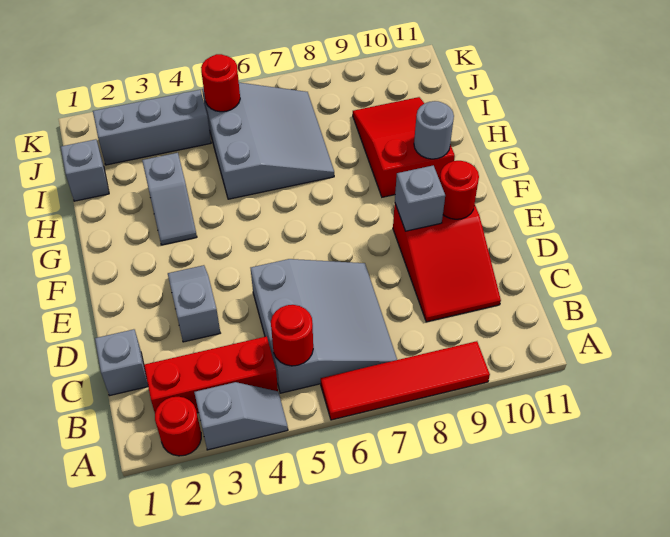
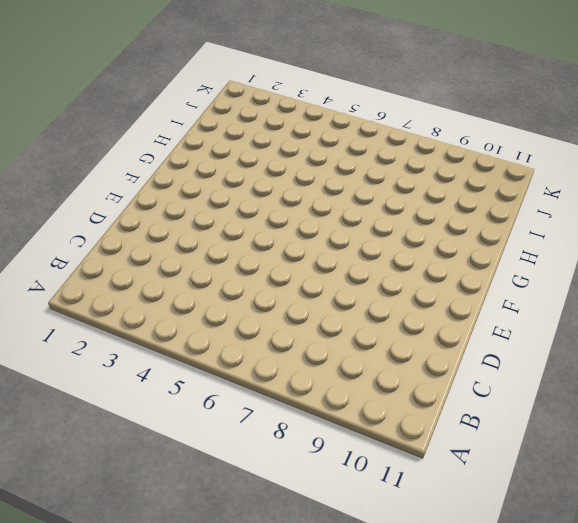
none -> red round brick A2 level 1
none -> grey slope A3:A4 level 1 top 3
none -> red tile A6:A9 level 1

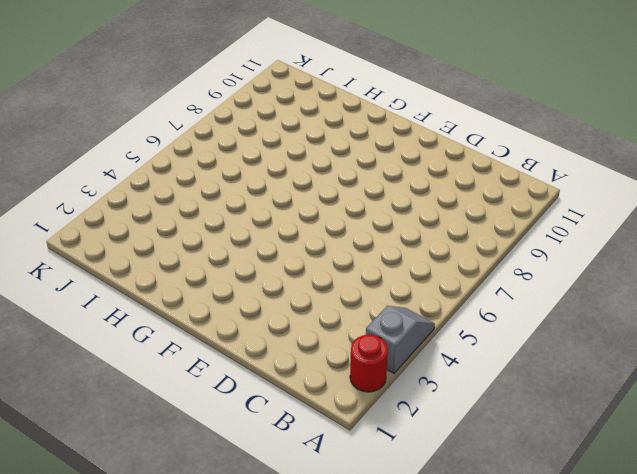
none -> red tile A6:A9 level 1
none -> red brick B2:B4 level 1
none -> grey slope B5:D7 level 1 top 5

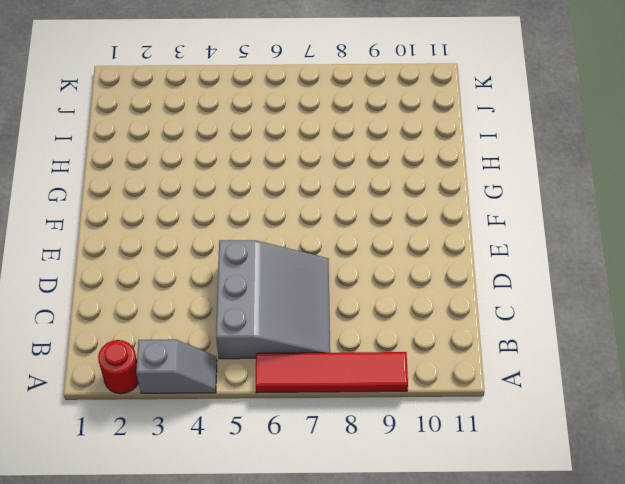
none -> red brick B2:B4 level 1
none -> grey brick C1 level 1
none -> red slope C9:E10 level 1 top E

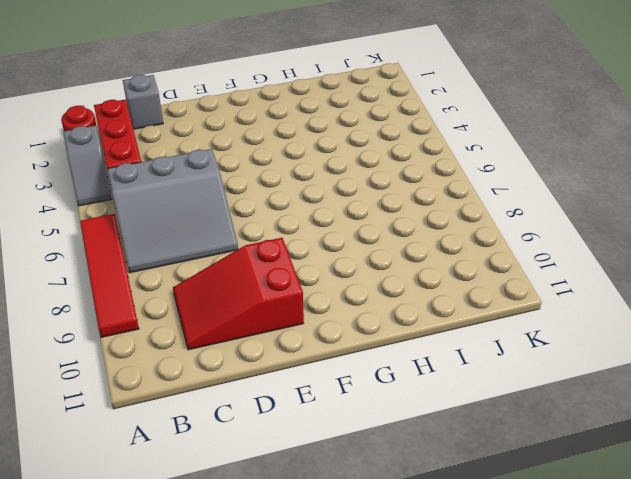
none -> grey slope D3:E3 level 1 top D
none -> grey slope G3:H3 level 1 top H
none -> red slope G9:I10 level 1 top G

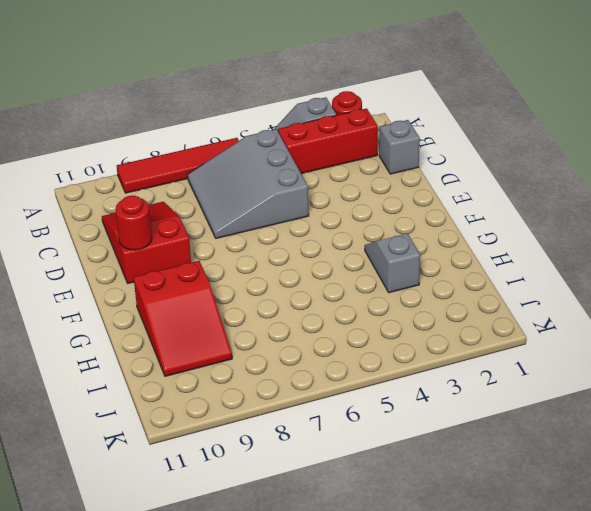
none -> grey slope D3:E3 level 1 top D
none -> grey slope H5:J7 level 1 top 5
none -> grey brick I1 level 1

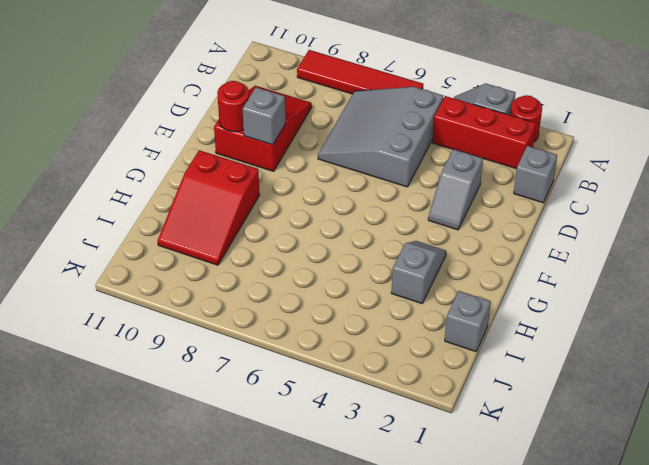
none -> grey slope H5:J7 level 1 top 5
none -> grey brick J2:J4 level 1
none -> red round brick B5 level 2

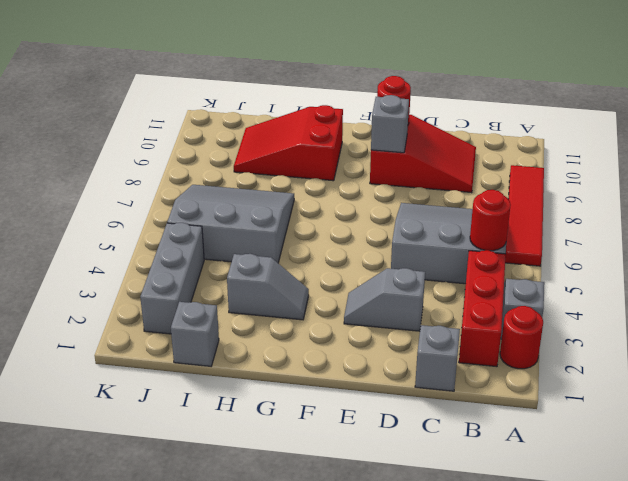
none -> grey round brick G10 level 2
none -> red round brick J5 level 2

